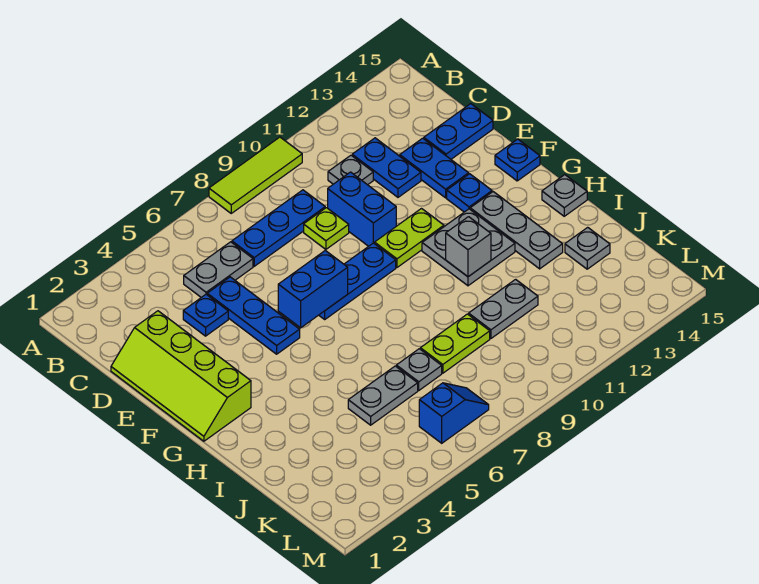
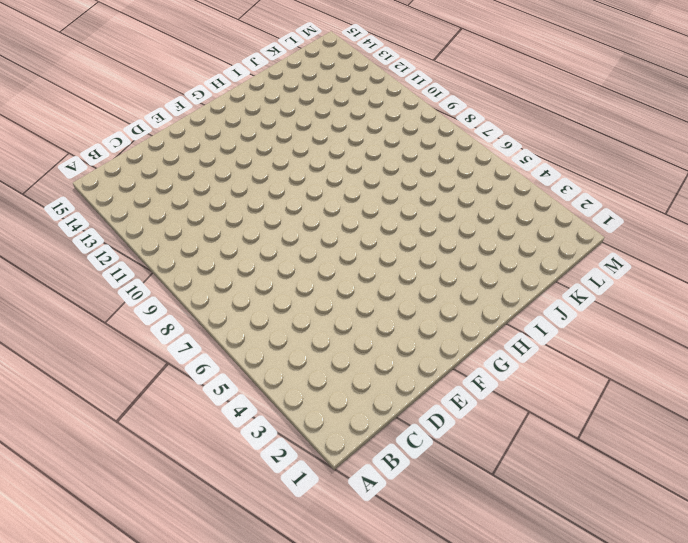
none -> lime tile A8:A10 level 1
none -> grey plate C5:C6 level 1
none -> blue plate C7:C9 level 1

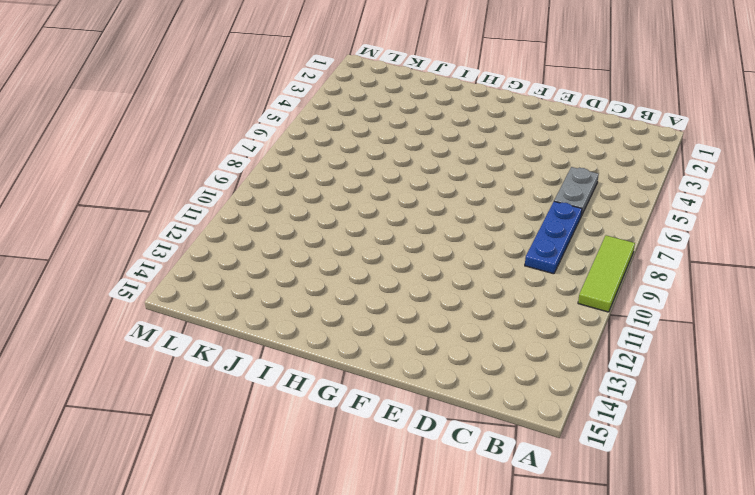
none -> grey plate C11 level 1
none -> blue plate C12:D12 level 1
none -> lime slope D1:G2 level 1 top 2

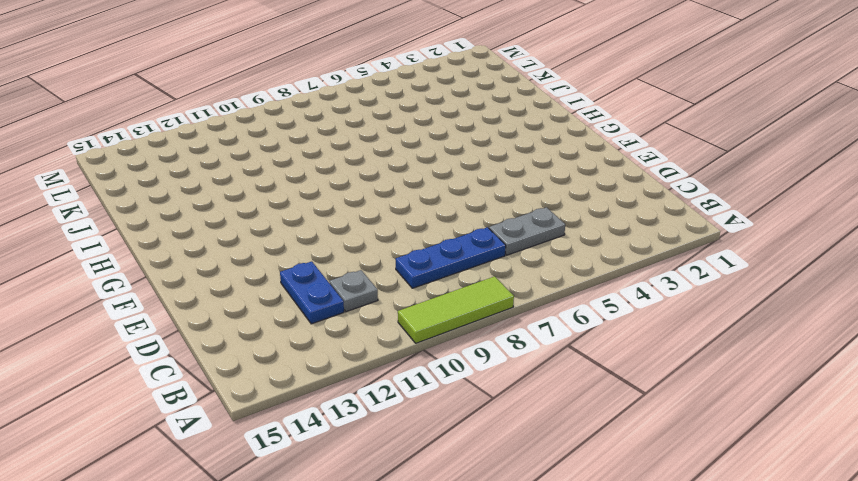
none -> lime slope D1:G2 level 1 top 2
none -> blue plate D4 level 1
none -> blue plate D5:F5 level 1

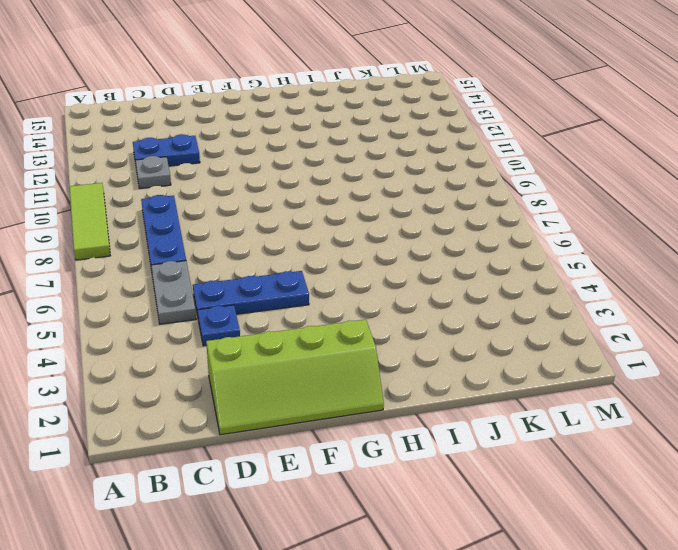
none -> lime plate D9 level 1
none -> blue brick D10:E10 level 1
none -> blue plate D13:E13 level 1

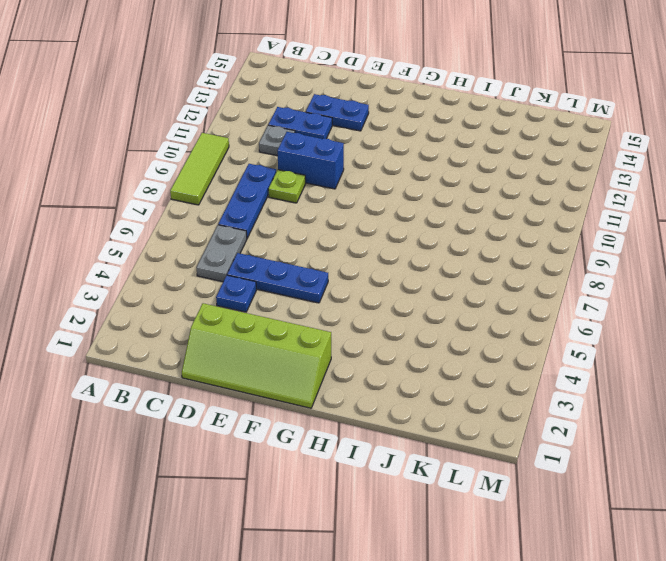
none -> blue plate D14:D15 level 1
none -> blue plate F7:F9 level 1
none -> lime plate F10:F11 level 1

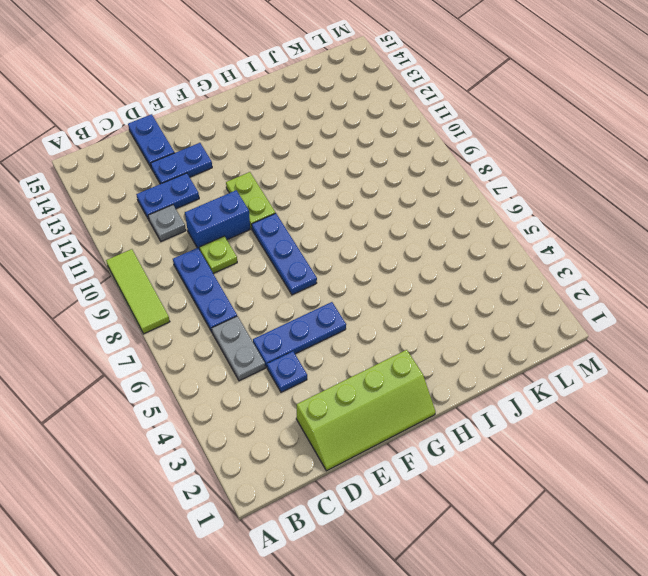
none -> blue plate F13 level 1
none -> blue plate F15 level 1
none -> grey plate G11:H12 level 1

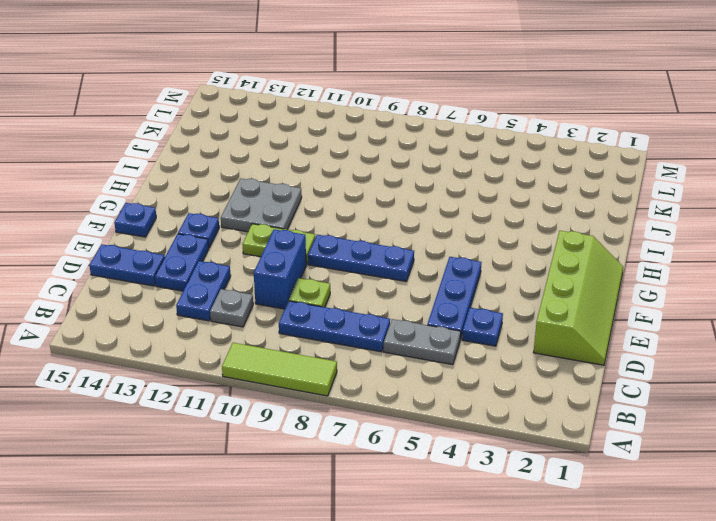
none -> grey plate G13:I13 level 1
none -> grey plate H15 level 1
none -> grey plate J5:J6 level 1

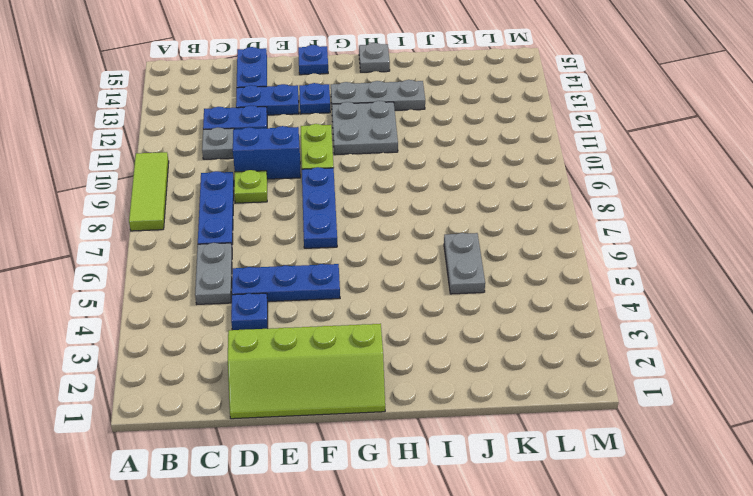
none -> grey plate J7 level 1
none -> lime plate J8:J9 level 1
none -> grey plate J10:J11 level 1

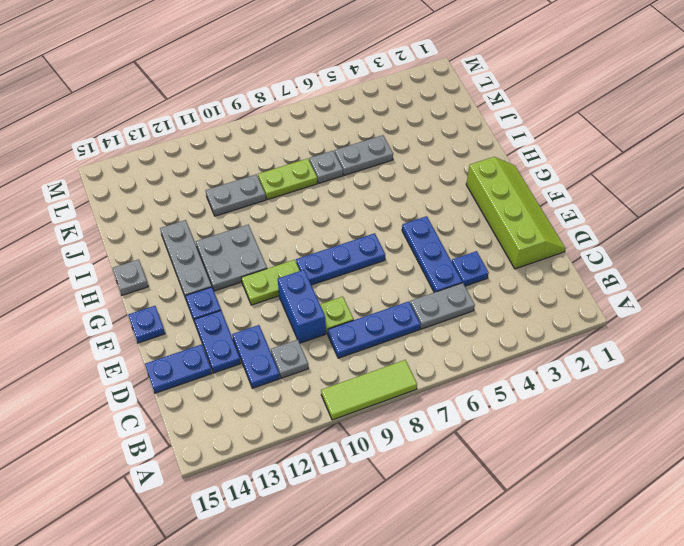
none -> grey plate J14 level 1
none -> blue slope L6:L7 level 1 top 6
none -> blue brick F6:F7 level 2

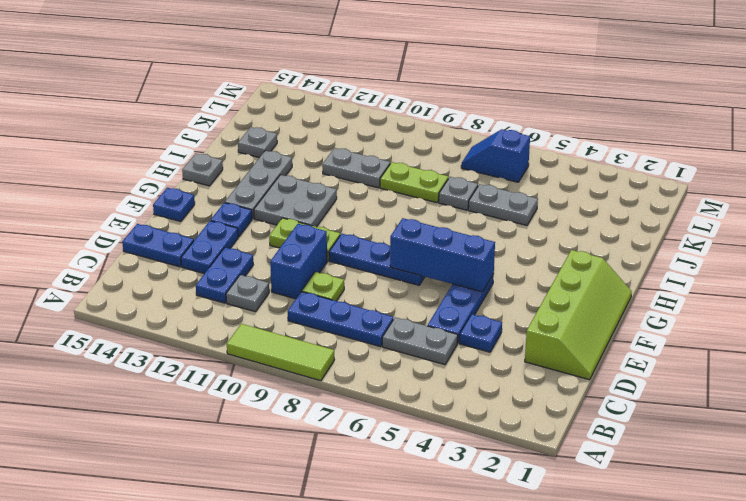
blue brick F5:F7 level 2 -> blue brick F6:F7 level 2
none -> grey brick H11 level 2

